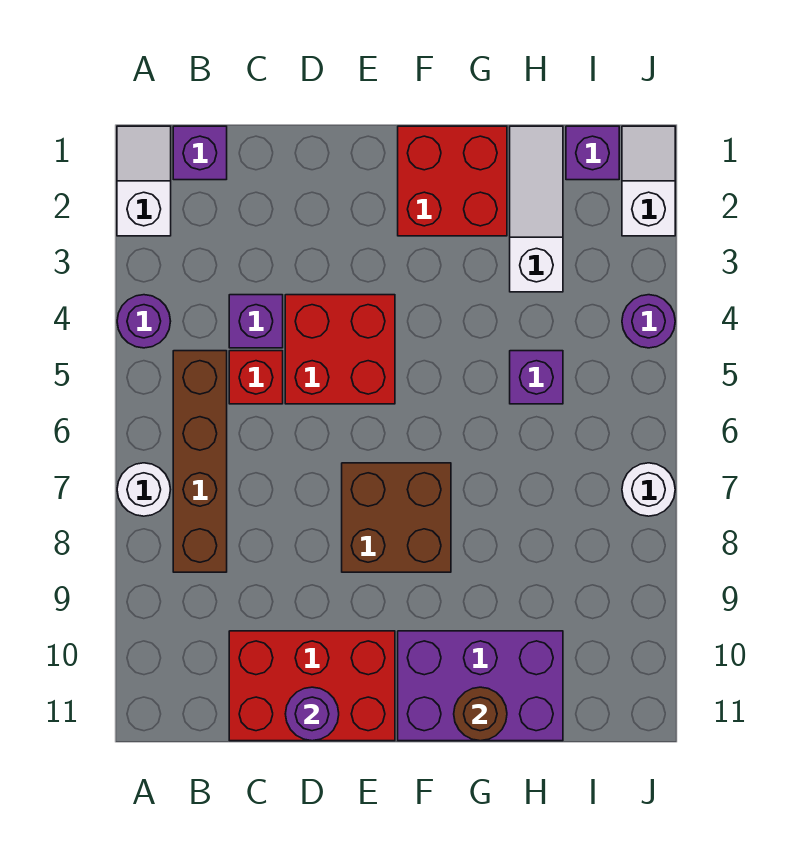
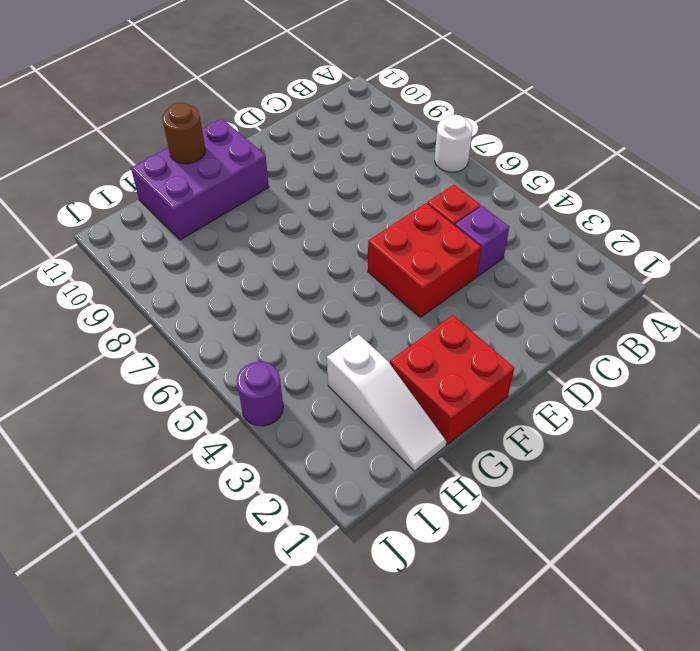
none -> white slope A1:A2 level 1 top 2
none -> purple round brick A4 level 1
none -> purple brick B1 level 1

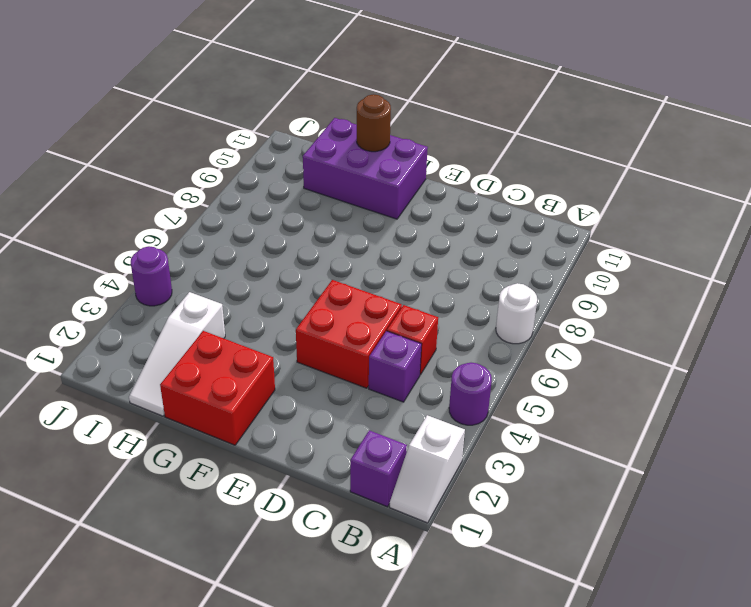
none -> brown brick B5:B8 level 1
none -> red brick C10:E11 level 1
none -> brown brick E7:F8 level 1

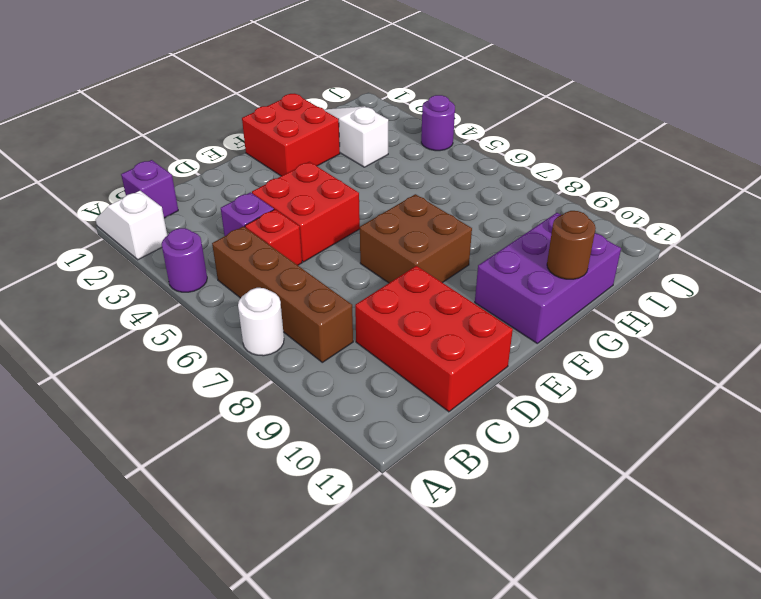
red brick C9:D11 level 1 -> red brick C10:E11 level 1
none -> purple brick H5 level 1
none -> purple brick I1 level 1
none -> white slope J1:J2 level 1 top 2

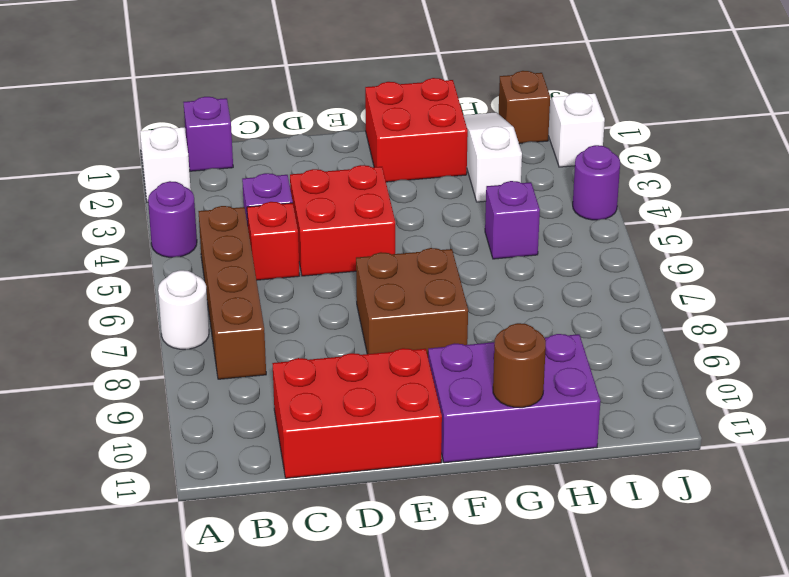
brown brick I1 level 1 -> purple brick I1 level 1
none -> white round brick J7 level 1
none -> purple round brick D11 level 2

